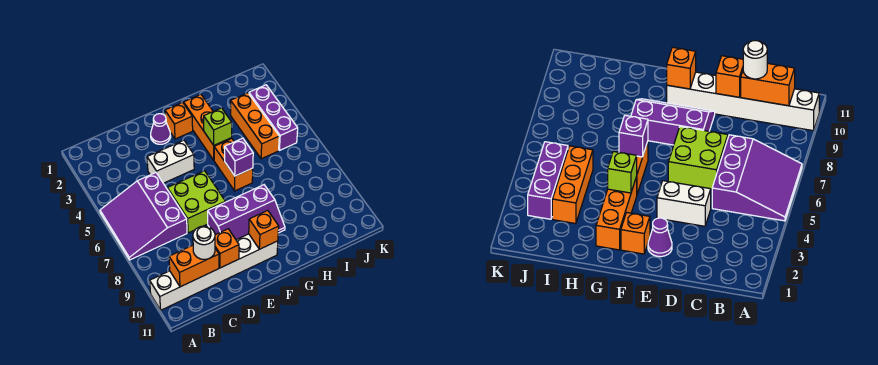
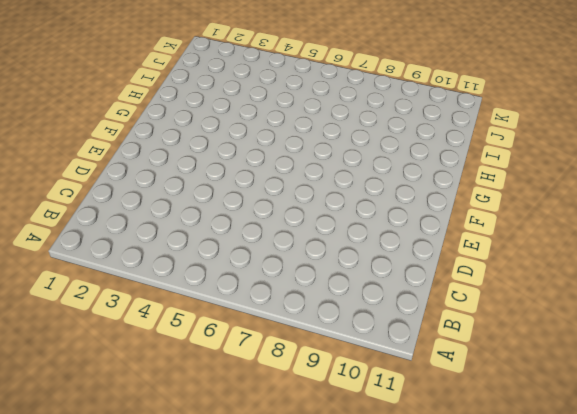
none -> purple slope A5:C7 level 1 top C
none -> white brick A10:F10 level 1
none -> white brick D4:E4 level 1

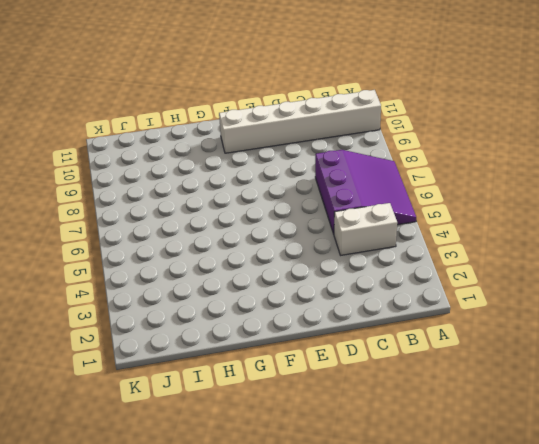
white brick B4:C4 level 1 -> white brick D4:E4 level 1
none -> lime brick D6:E7 level 1
none -> purple cone E2 level 1
none -> purple slope E8:G9 level 1 top 8

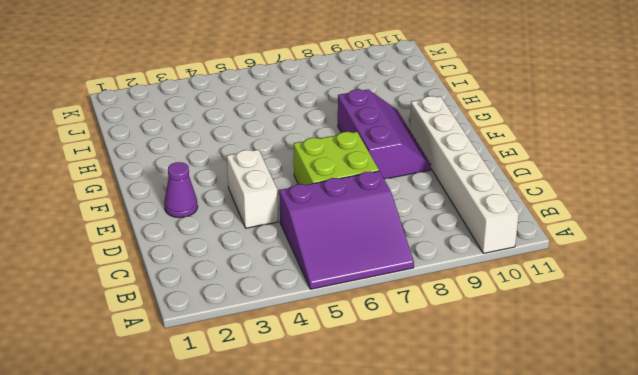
none -> orange brick F2 level 1
none -> orange brick G2:G4 level 1
none -> orange brick G5:G6 level 1

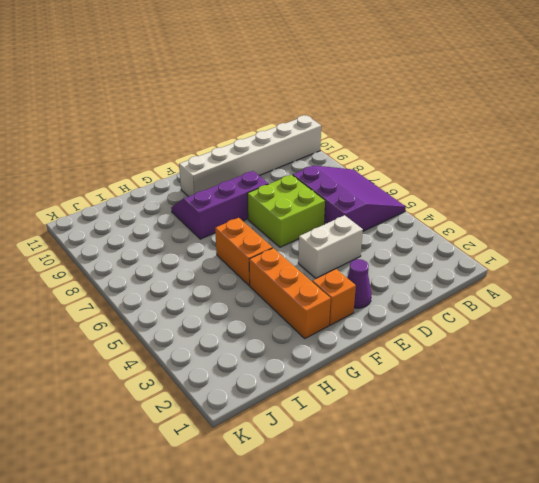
none -> orange brick I3:I5 level 1
none -> purple brick J3:J5 level 1
none -> orange brick B10:C10 level 2

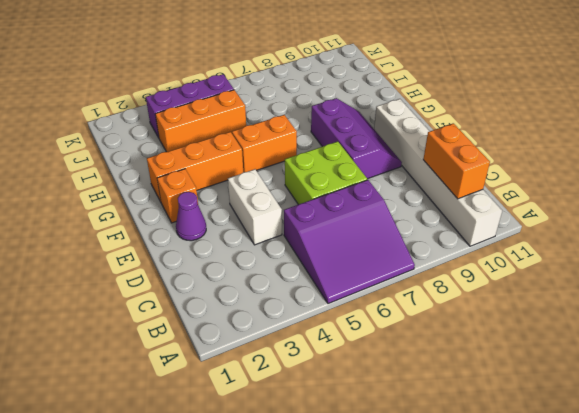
none -> orange brick D10 level 2
none -> orange brick F10 level 2
none -> lime brick G4 level 2

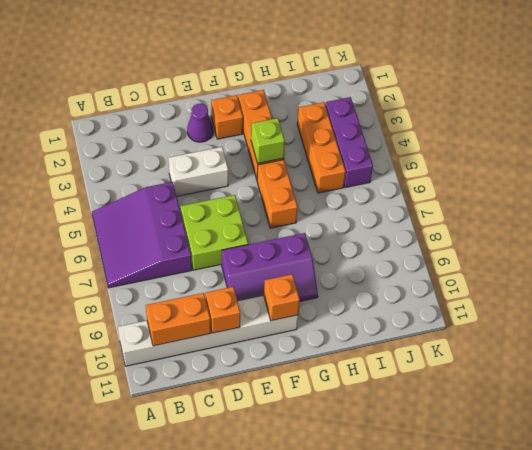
none -> purple brick G6 level 2
none -> white round brick C10 level 3

